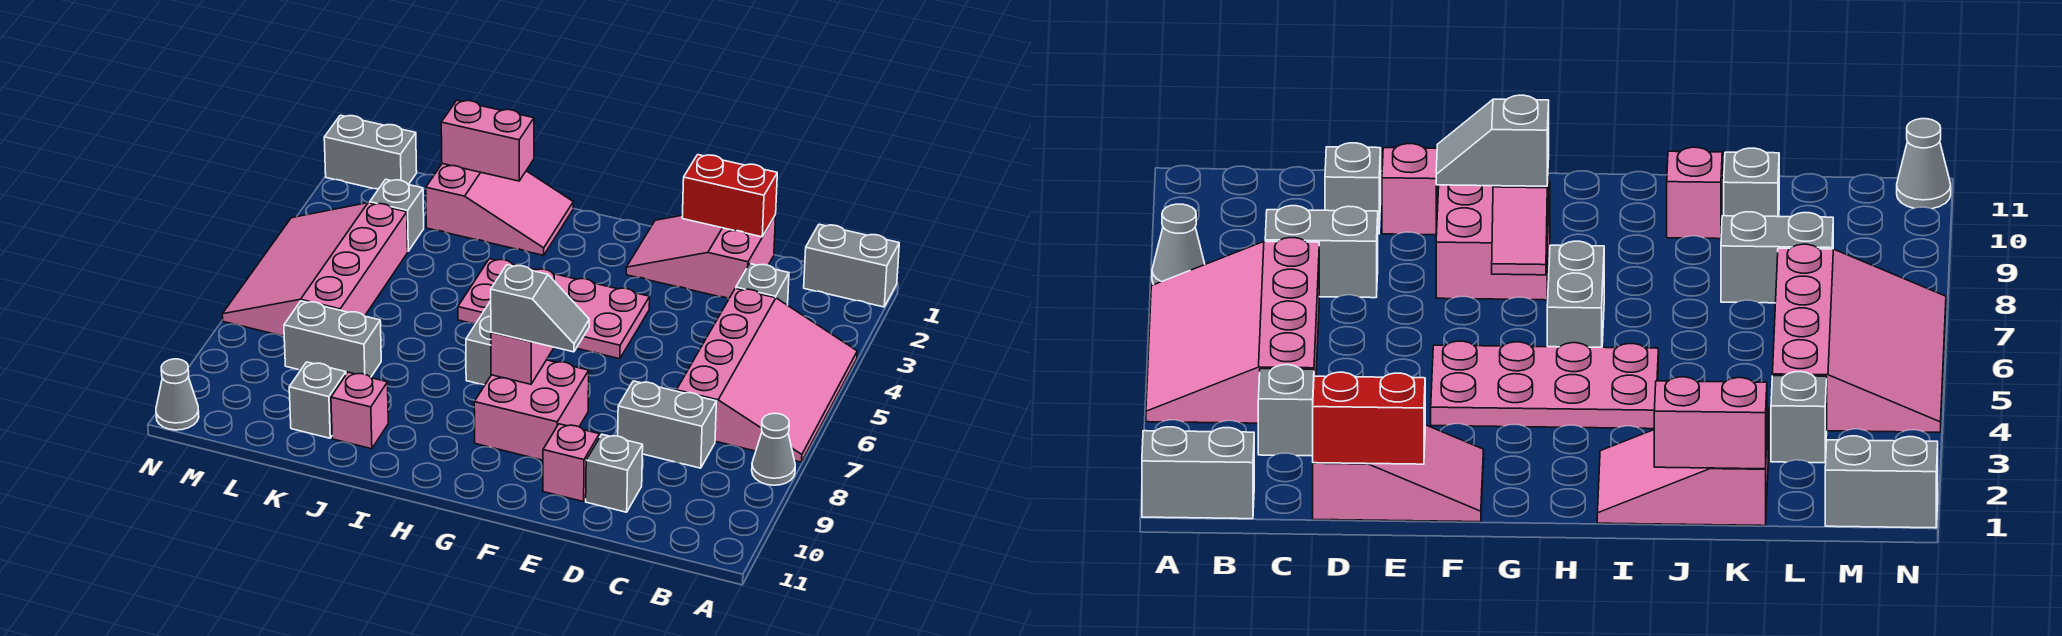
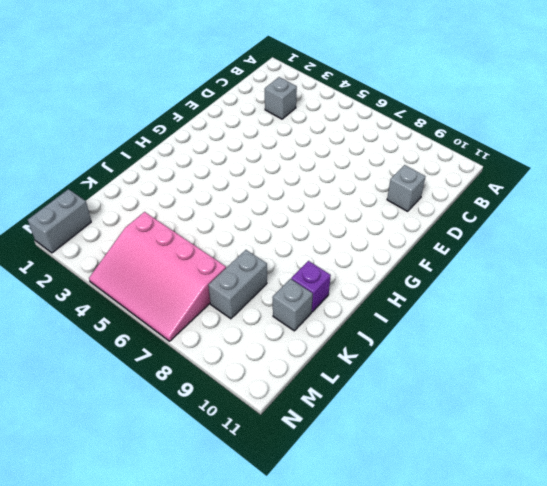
purple brick J10 level 1 -> pink brick J10 level 1
none -> grey brick A1:B1 level 1
none -> pink slope A4:C7 level 1 top C
none -> grey cone A8 level 1

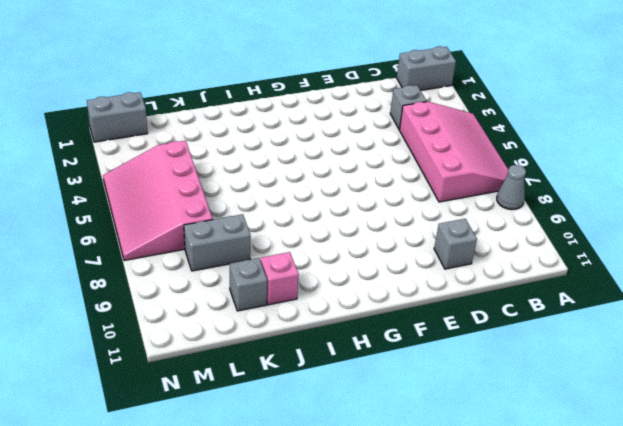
none -> grey brick C8:D8 level 1
none -> pink slope D1:F2 level 1 top D
none -> pink brick E10 level 1

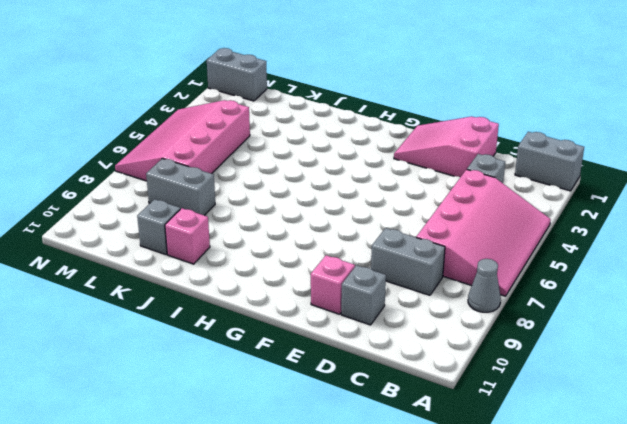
none -> pink plate F4:I5 level 1
none -> pink brick F8:G9 level 1
none -> grey brick H6:H7 level 1

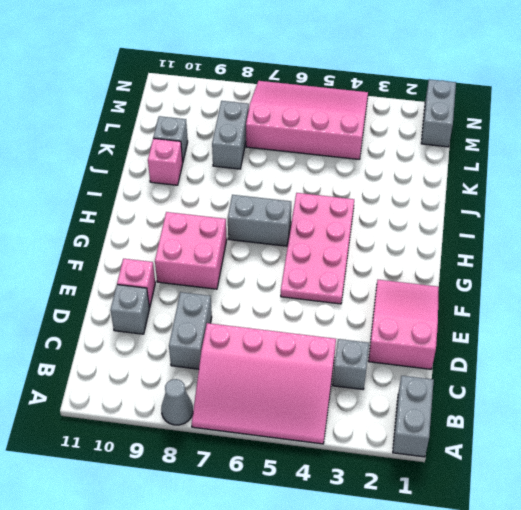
none -> pink slope I1:K2 level 1 top K
none -> grey brick L3 level 1
none -> grey cone N11 level 1

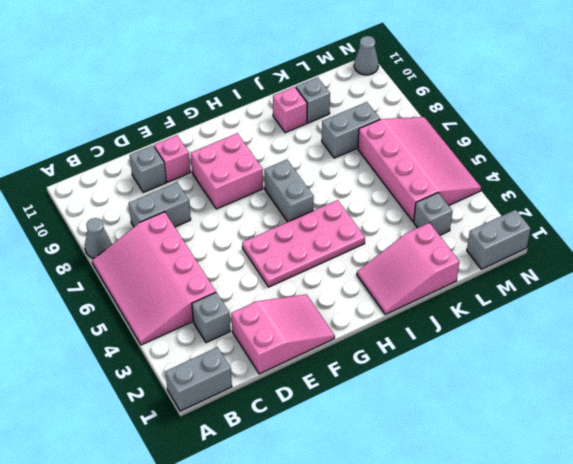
none -> red brick D1:E1 level 2
none -> pink slope G7:G8 level 2 top 8
none -> pink brick J1:K1 level 2

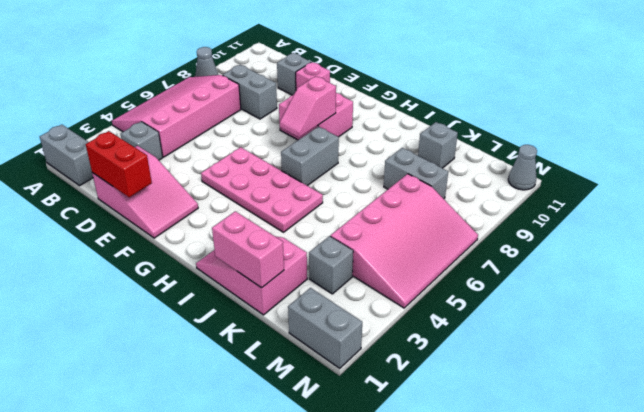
none -> pink brick J10 level 1
none -> grey slope F8:G8 level 3 top G

